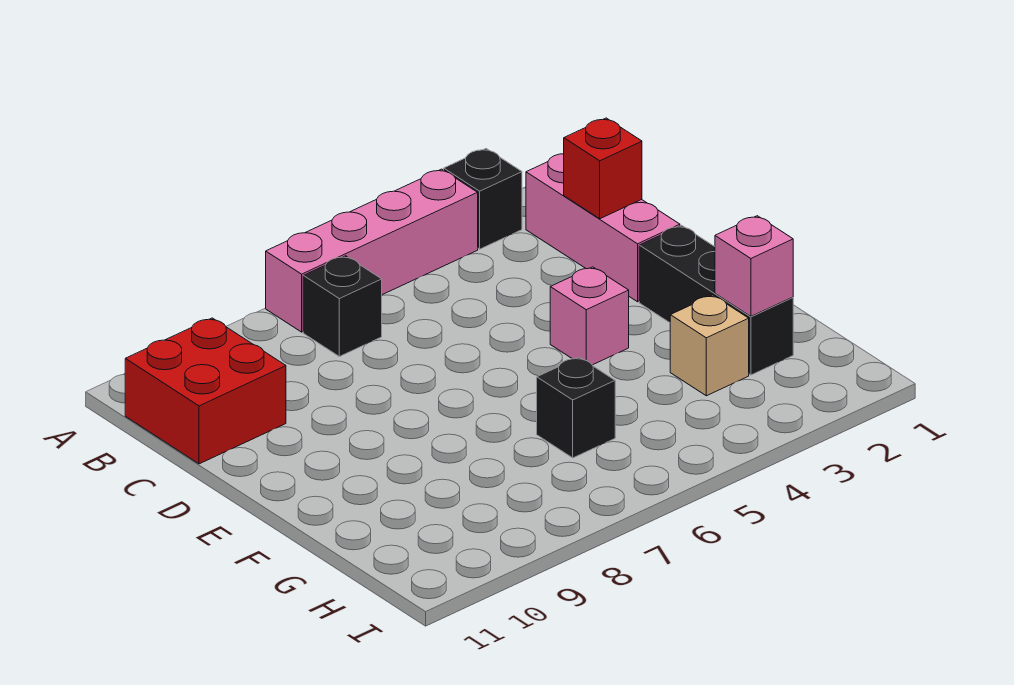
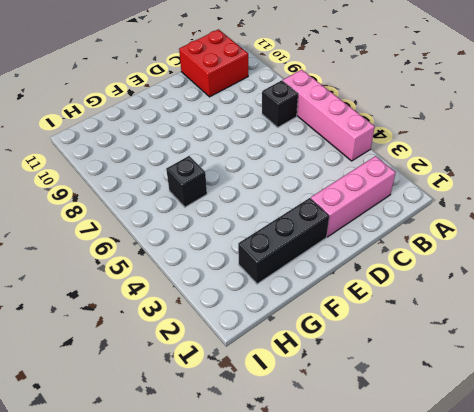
none -> black brick A3 level 1
none -> pink brick E4 level 1

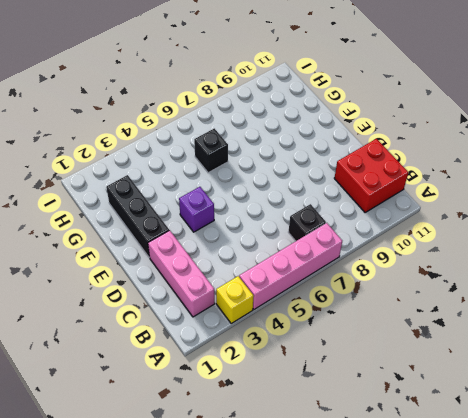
yellow brick A3 level 1 -> black brick A3 level 1
purple brick E4 level 1 -> pink brick E4 level 1
none -> tan brick G3 level 1
none -> red brick C2 level 2

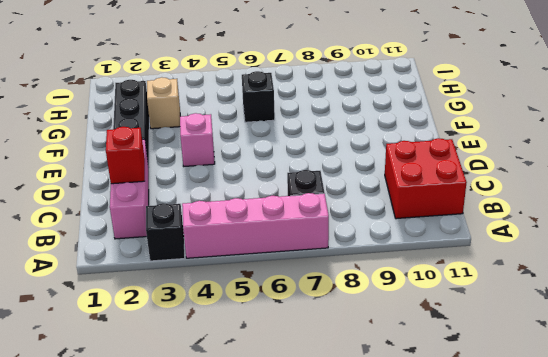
none -> pink brick G2 level 2

